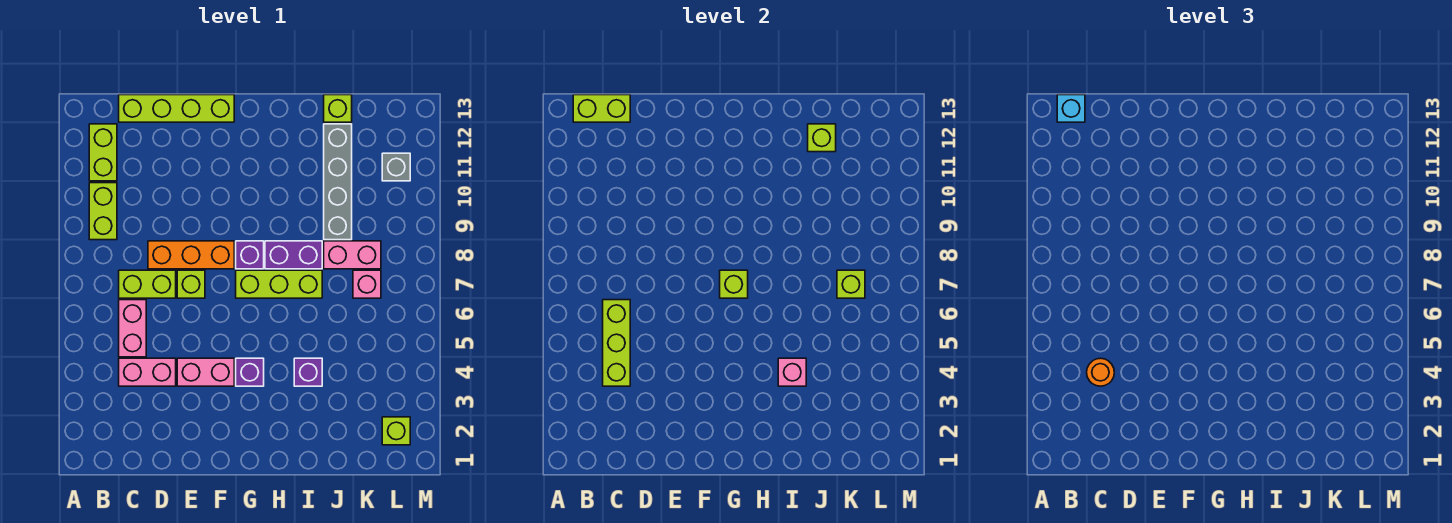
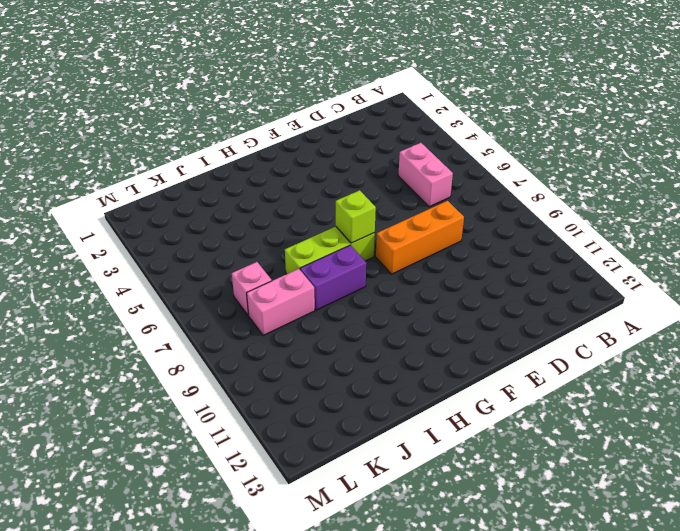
none -> lime brick B9:B10 level 1
none -> lime brick B11:B12 level 1
none -> pink brick C4:D4 level 1

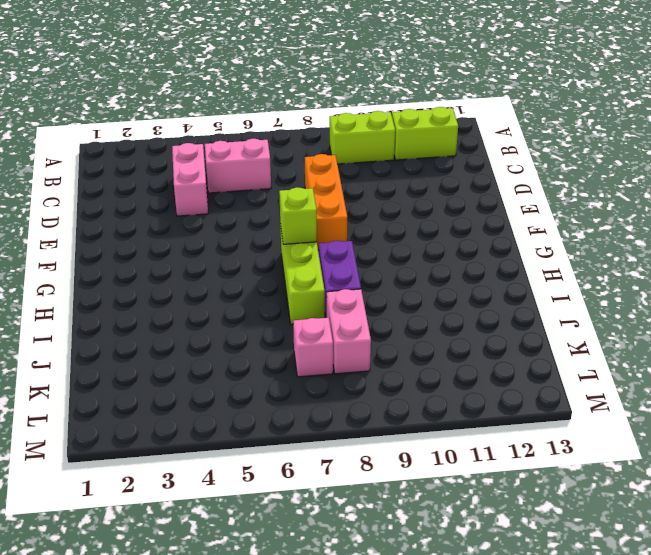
none -> lime brick C7:D7 level 1
none -> lime brick C13:F13 level 1
none -> pink brick E4:F4 level 1

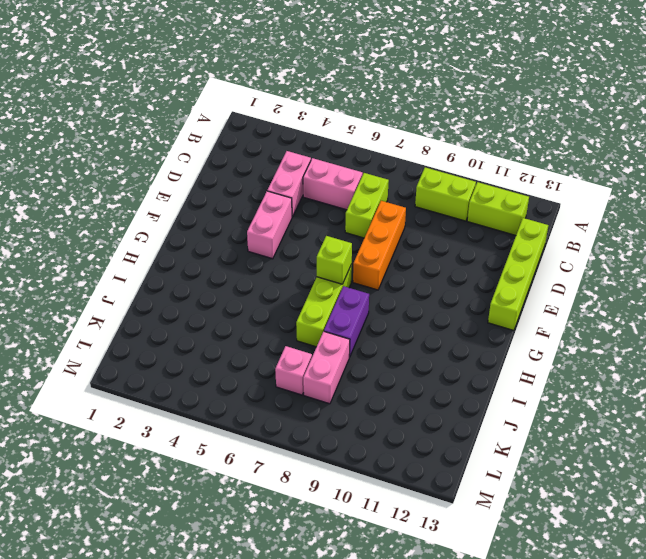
none -> lime brick E7 level 1
none -> purple brick G4 level 1
none -> purple brick G8 level 1

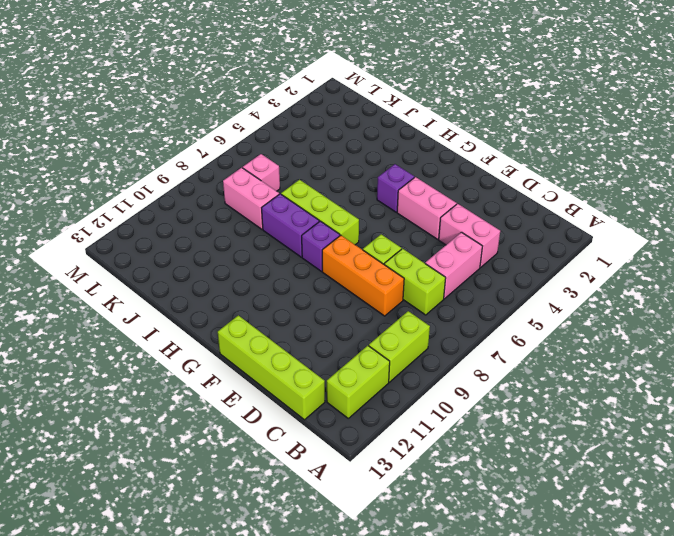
none -> purple brick I4 level 1
none -> grey brick J9:J12 level 1
none -> lime brick J13 level 1

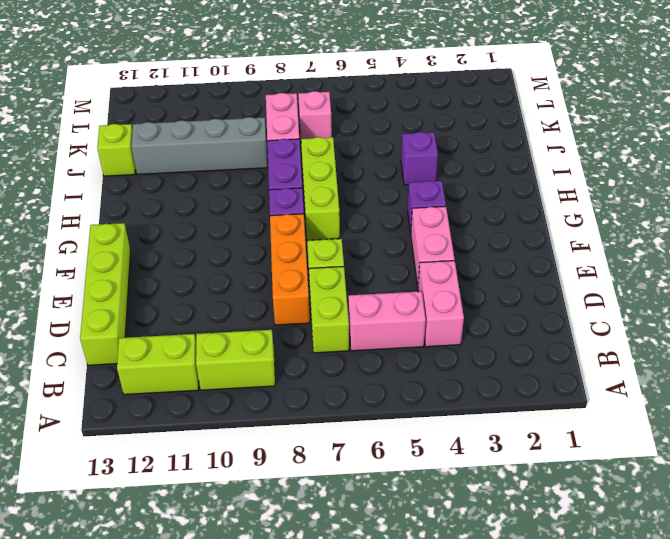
none -> lime brick L2 level 1
none -> grey brick L11 level 1
none -> lime brick B13:C13 level 2

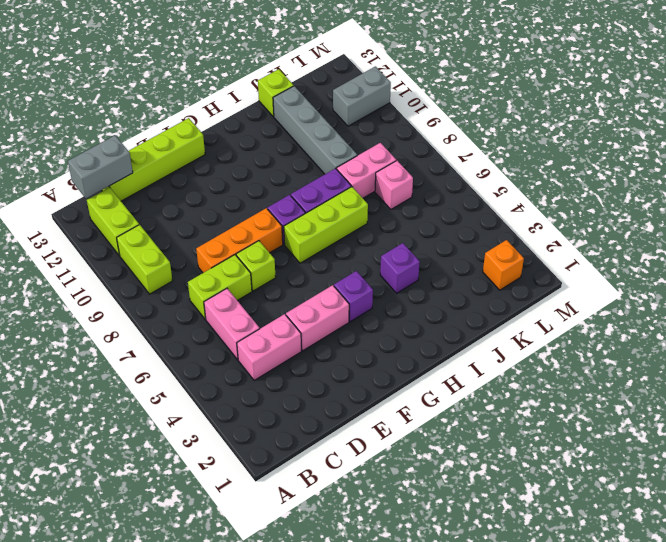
grey brick B13:C13 level 2 -> lime brick B13:C13 level 2
orange brick L2 level 1 -> lime brick L2 level 1
grey brick L11:M11 level 1 -> grey brick L11 level 1
none -> lime brick C4:C6 level 2
none -> lime brick G7 level 2
none -> pink brick I4 level 2

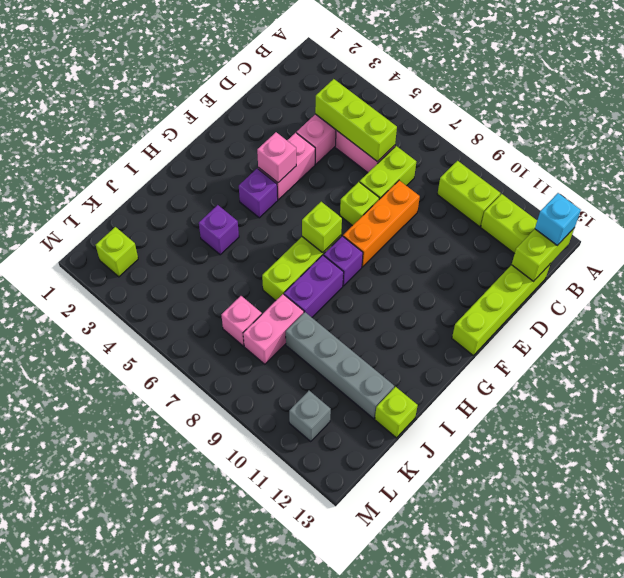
pink brick F4 level 2 -> pink brick I4 level 2
none -> lime brick J12 level 2
none -> lime brick K7 level 2
none -> orange round brick C4 level 3

